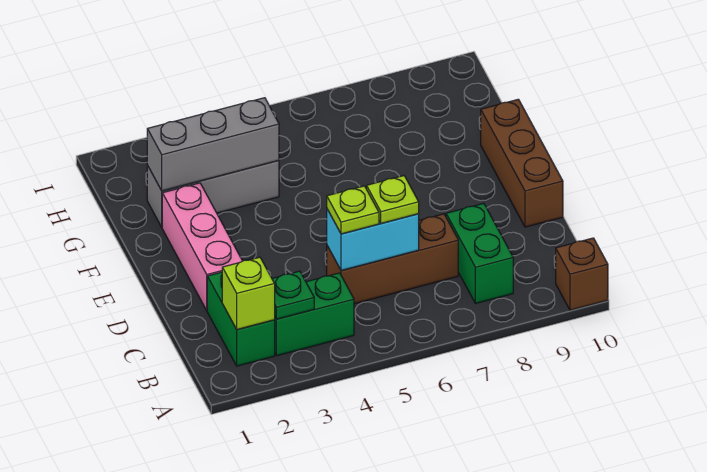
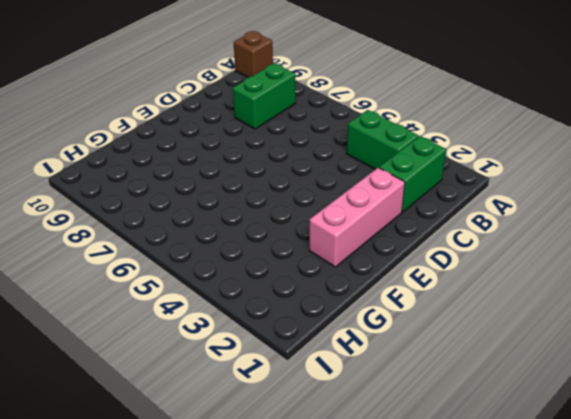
none -> brown brick C5:C7 level 1
none -> brown brick D10:F10 level 1
none -> grey brick G2:G4 level 1

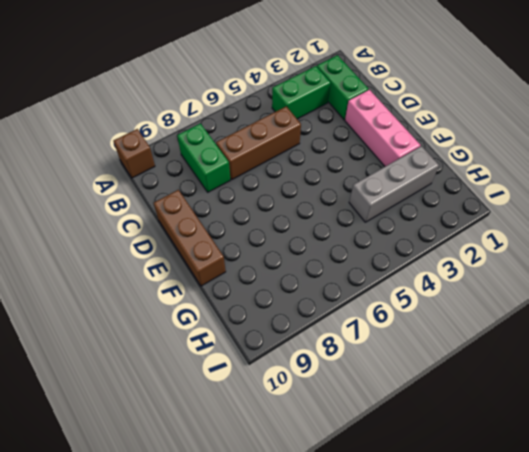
none -> lime brick B2 level 2
none -> green plate B3 level 2
none -> cyan brick C5:C6 level 2

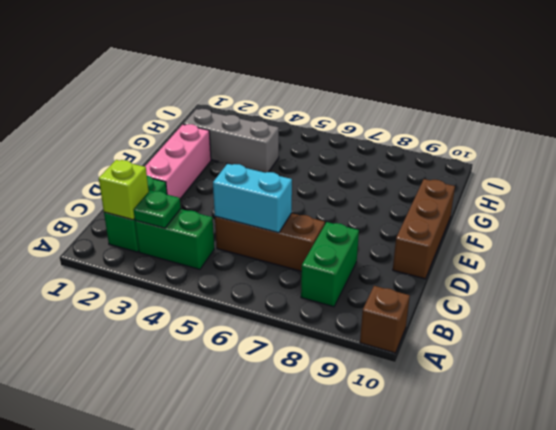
none -> grey brick G2:G4 level 2
none -> lime plate C5 level 3
none -> lime plate C6 level 3

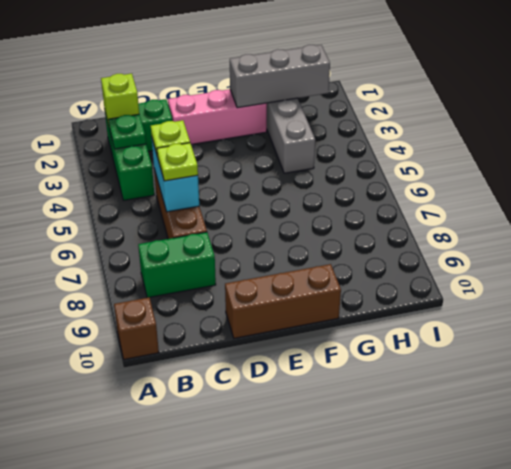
grey brick F2:H2 level 2 -> grey brick G2:G4 level 2

